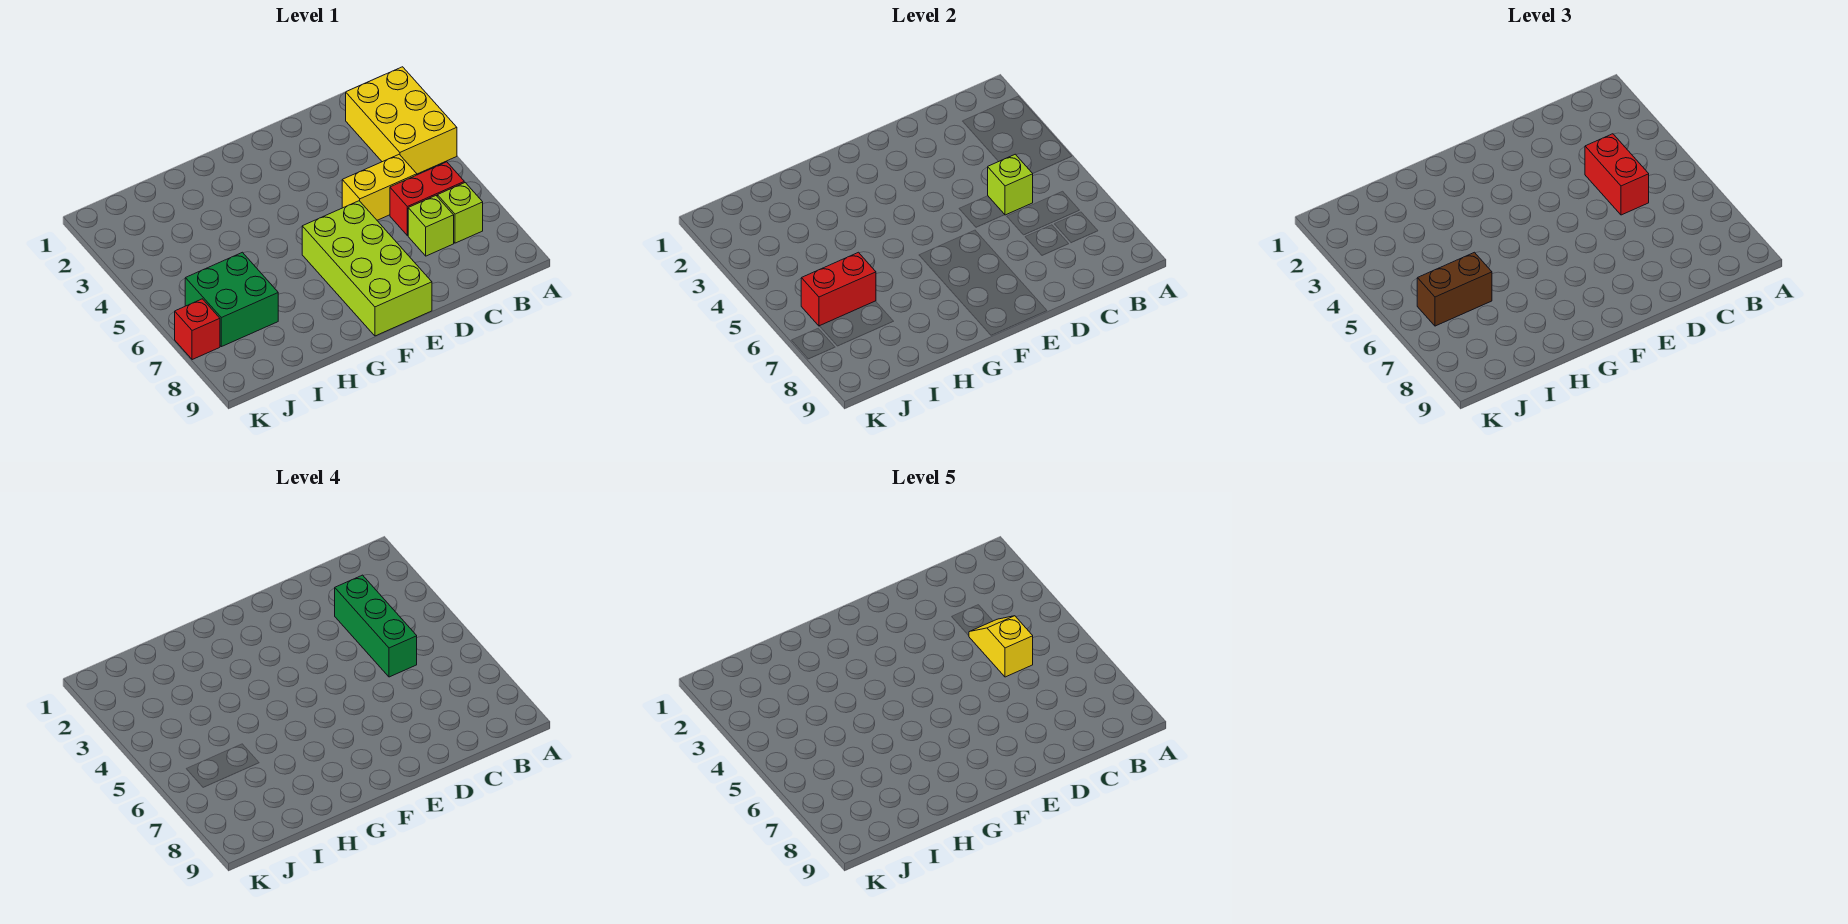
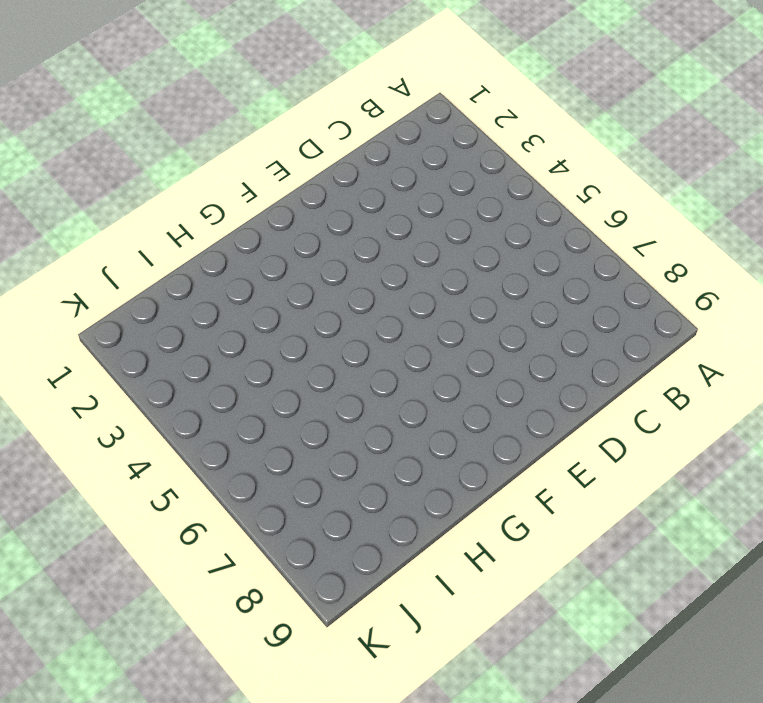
none -> yellow brick A2:B4 level 1
none -> red brick B6:C6 level 1
none -> lime brick B7 level 1

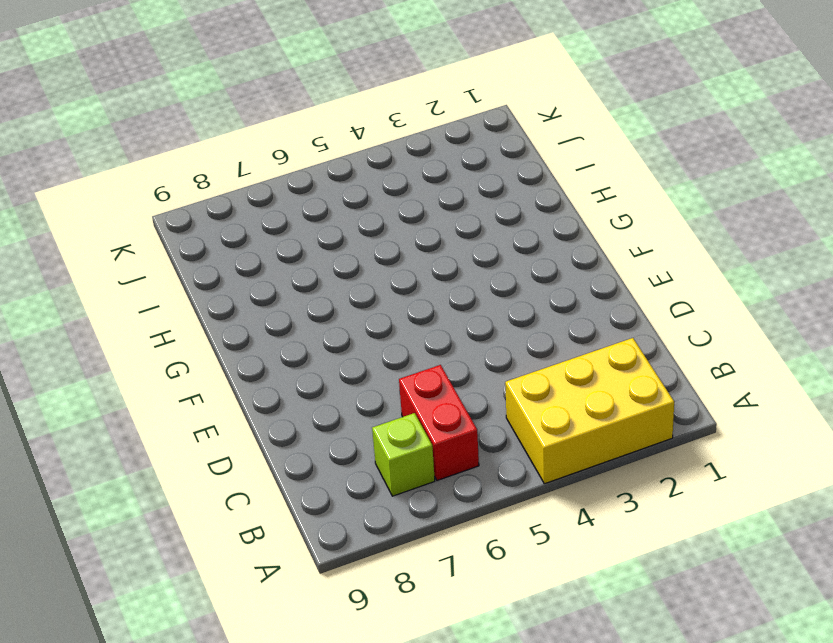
none -> yellow brick C5:D5 level 1
none -> lime brick C7 level 1
none -> lime brick E6:F9 level 1

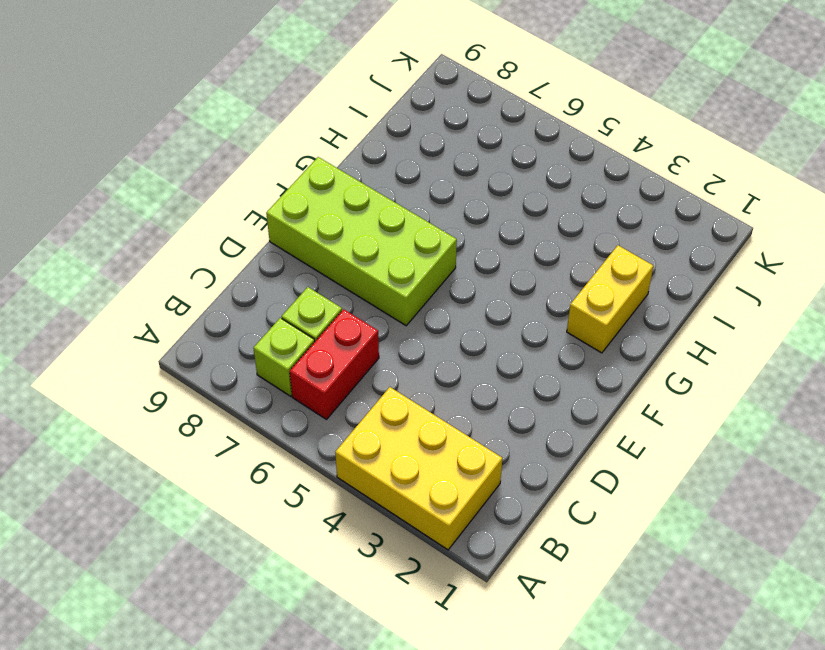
yellow brick G2:H2 level 1 -> yellow brick C5:D5 level 1
none -> green brick I6:J7 level 1
none -> red brick K7 level 1
none -> lime brick C5 level 2

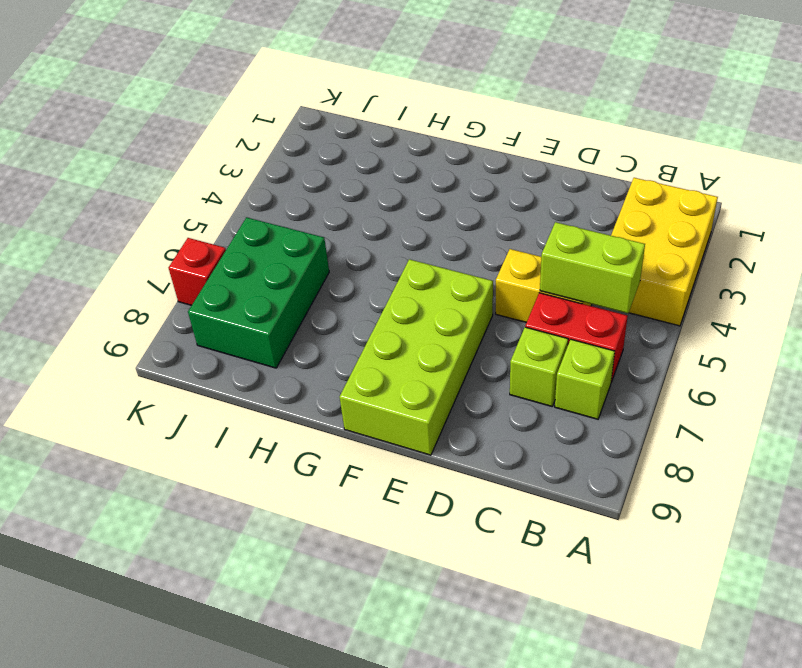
lime brick B5:C5 level 2 -> lime brick C5 level 2
green brick I6:J8 level 1 -> green brick I6:J7 level 1
none -> red brick I6:J6 level 2
none -> red brick C4:C5 level 3
none -> brown brick I6:J6 level 3

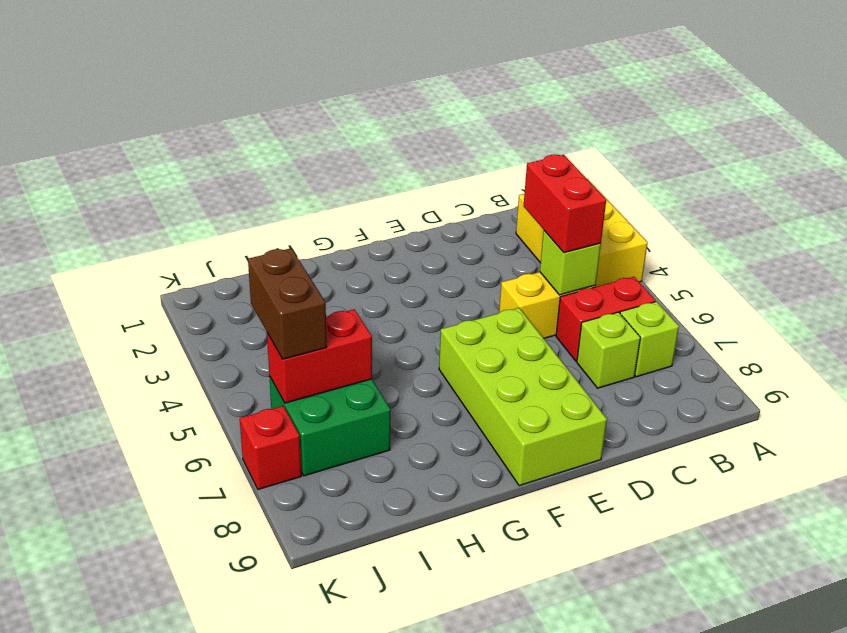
brown brick J5:J6 level 3 -> brown brick I6:J6 level 3
none -> green brick C3:C5 level 4
none -> yellow slope C4:C5 level 5 top 5

